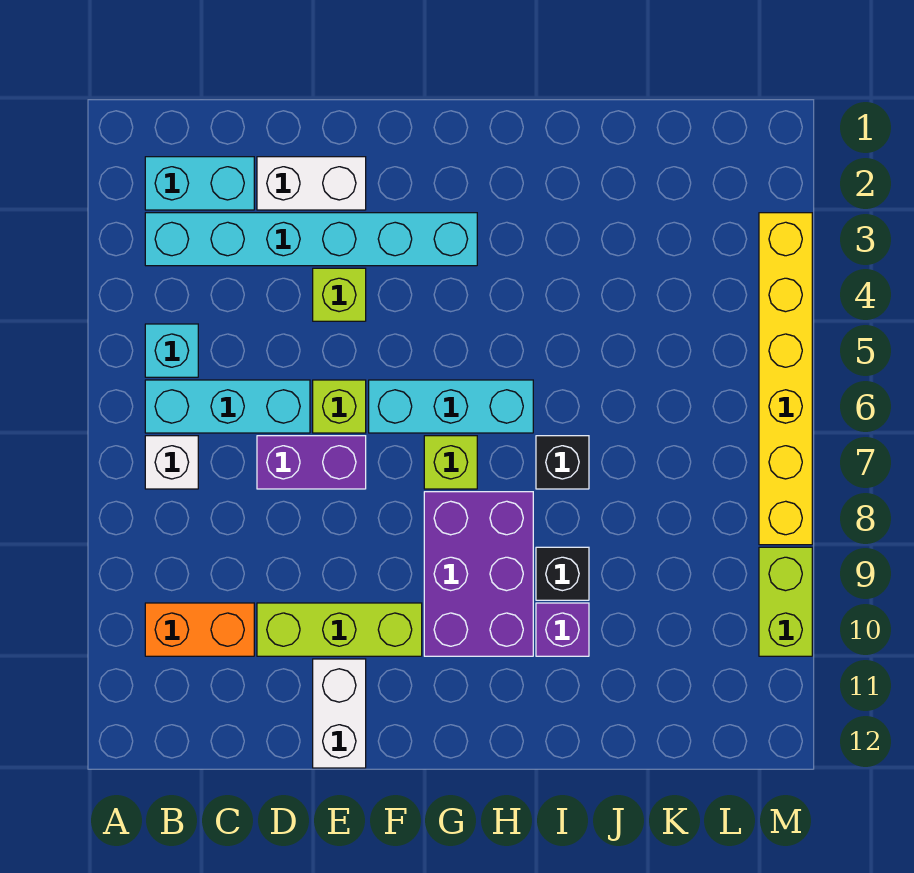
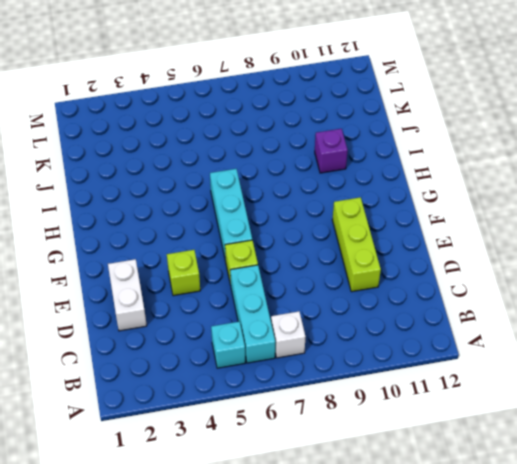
none -> cyan brick B2:C2 level 1
none -> cyan brick B3:G3 level 1
none -> orange brick B10:C10 level 1

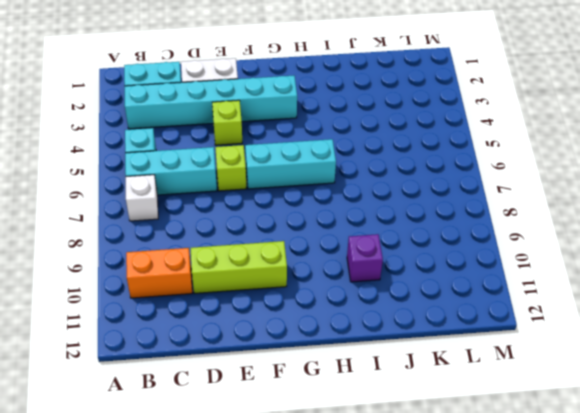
none -> purple brick D7:E7 level 1
none -> white brick E11:E12 level 1
none -> lime brick G7 level 1

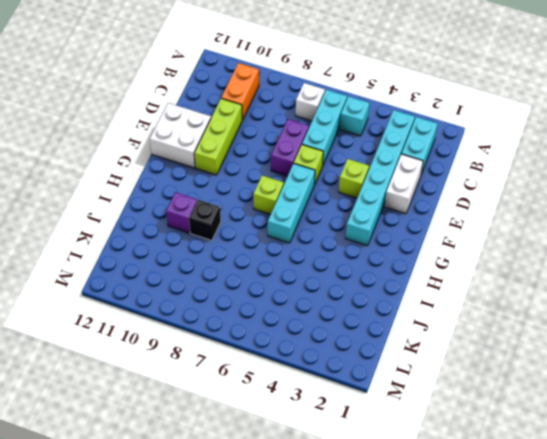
white brick E11:F12 level 1 -> white brick E11:E12 level 1
none -> purple brick G8:H10 level 1
none -> black brick I7 level 1
none -> yellow brick M3:M8 level 1

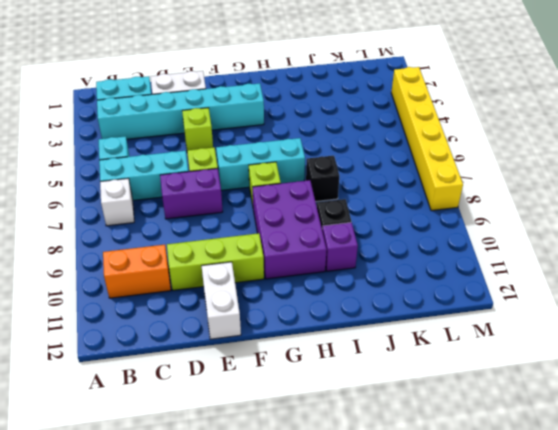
none -> lime brick M9:M10 level 1

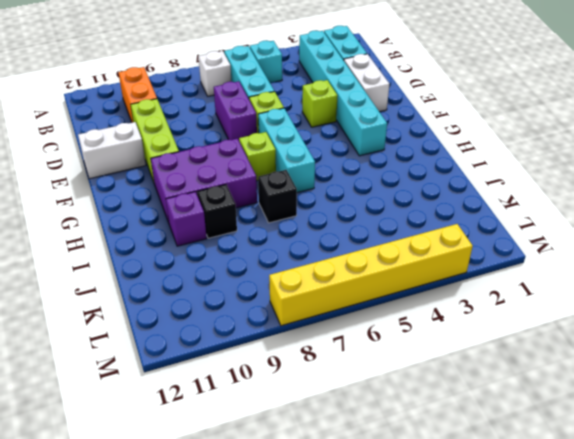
none -> lime brick M9:M10 level 1

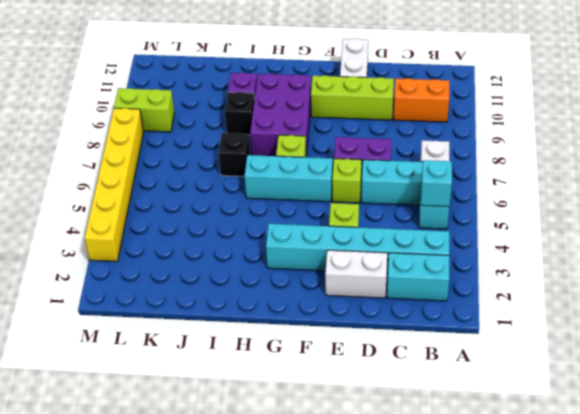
cyan brick B5 level 2 -> none
lime brick L9:M9 level 1 -> lime brick M9:M10 level 1

